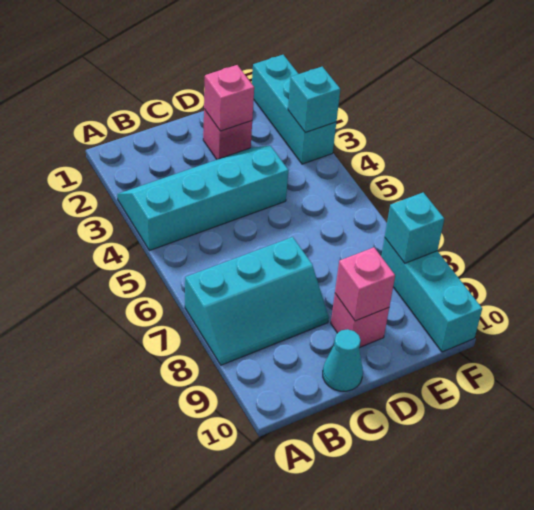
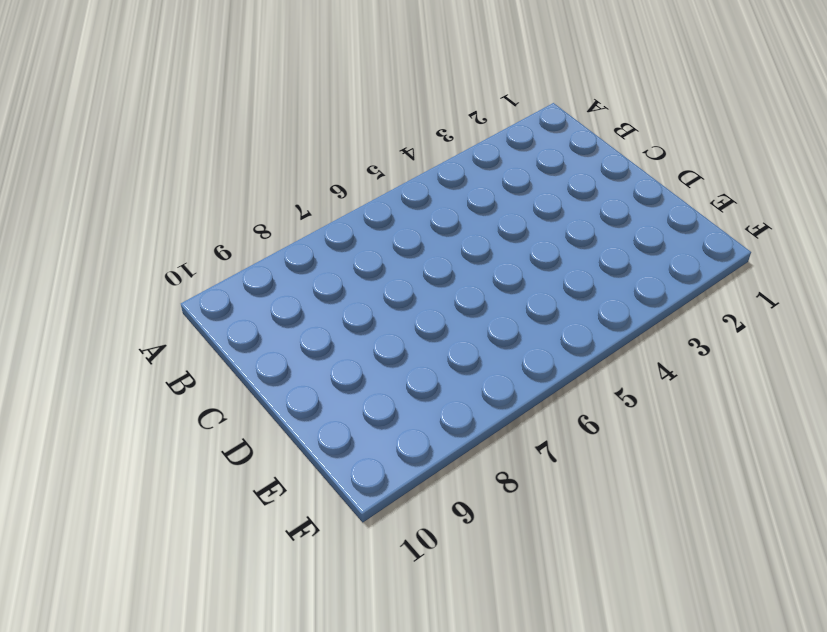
none -> cyan slope A3:D4 level 1 top 4
none -> cyan slope A7:C8 level 1 top 7

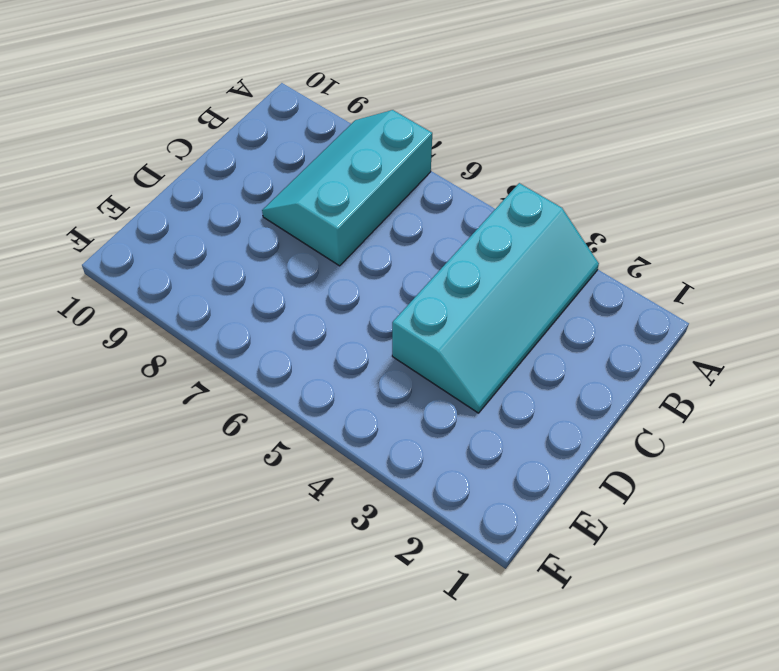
none -> cyan cone C10 level 1
none -> pink brick D2 level 1

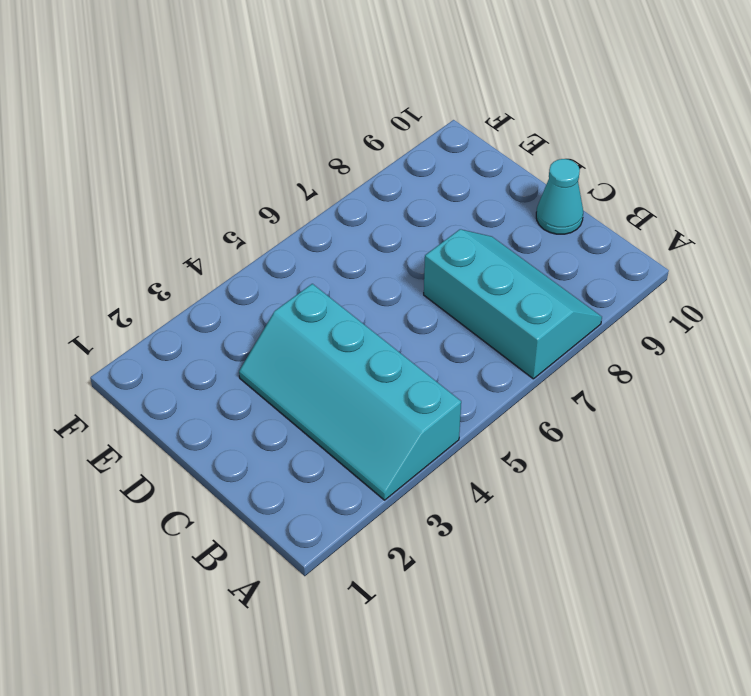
none -> pink brick D2 level 1
none -> pink brick D9 level 1

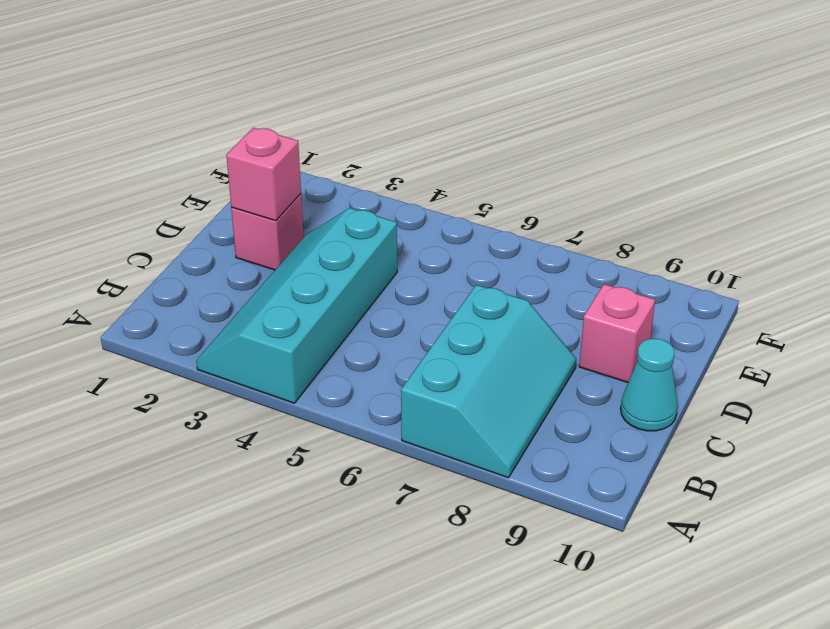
none -> cyan brick F1:F3 level 1
none -> cyan brick F8:F10 level 1

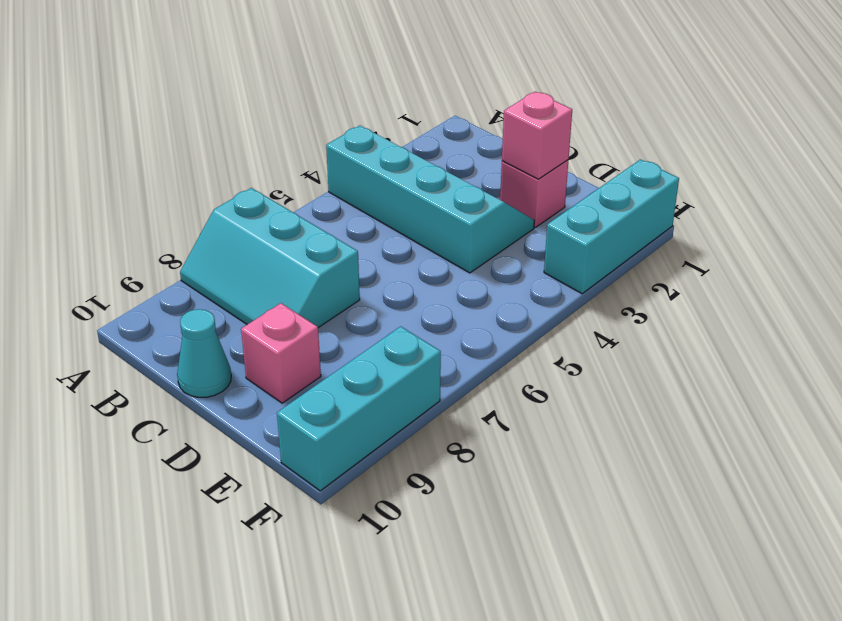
none -> pink brick D9 level 2
none -> cyan brick F3 level 2

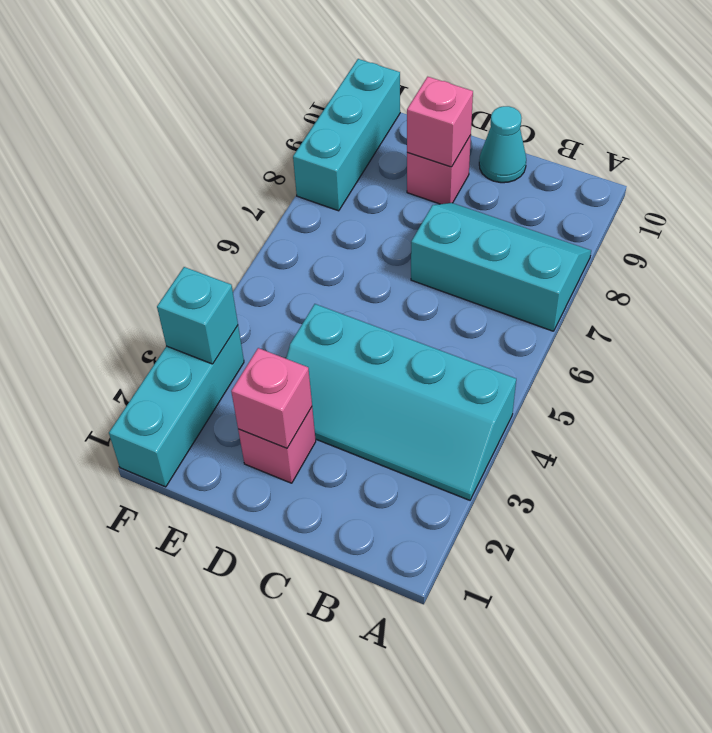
none -> cyan brick F8 level 2

